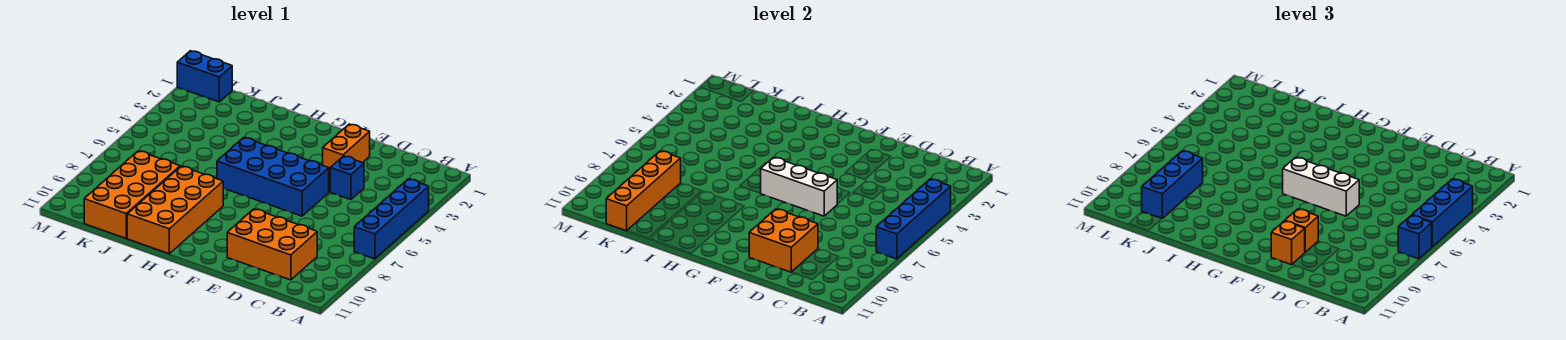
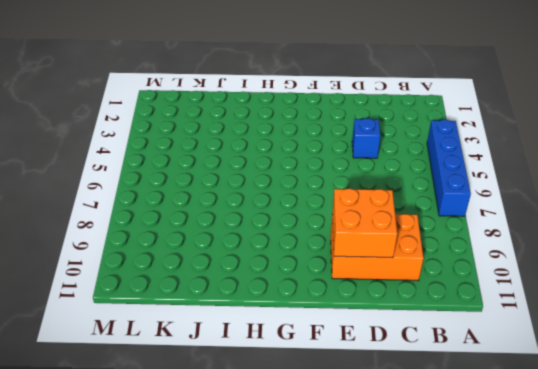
none -> orange brick E2:E3 level 1
none -> blue brick E5:H6 level 1
none -> orange brick H8:I11 level 1

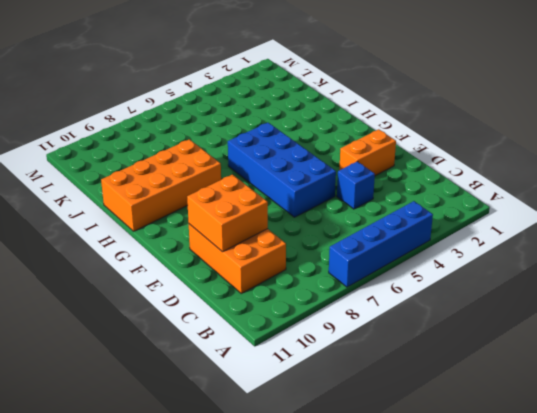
none -> orange brick J8:K11 level 1
none -> blue brick L1:M1 level 1
none -> blue brick A4:A7 level 2

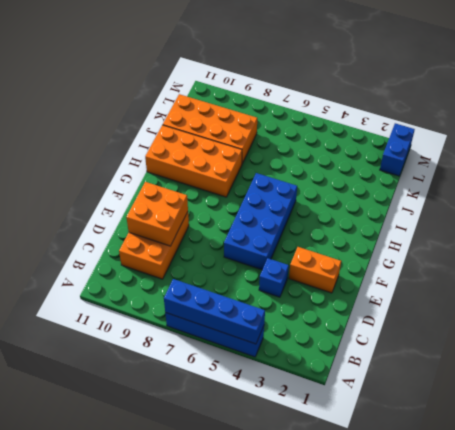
none -> white brick E6:G6 level 2
none -> orange brick K8:K11 level 2
none -> blue brick A4:A6 level 3

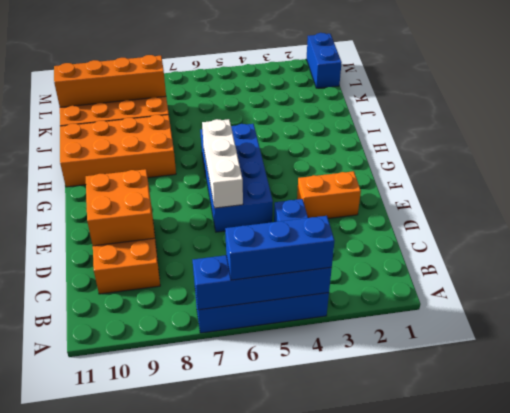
none -> blue brick A7 level 3
none -> white brick E6:G6 level 3
none -> orange brick E9 level 3

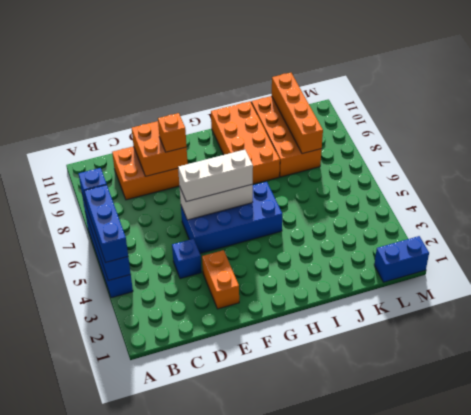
none -> orange brick E10 level 3
none -> blue brick K8:K10 level 3

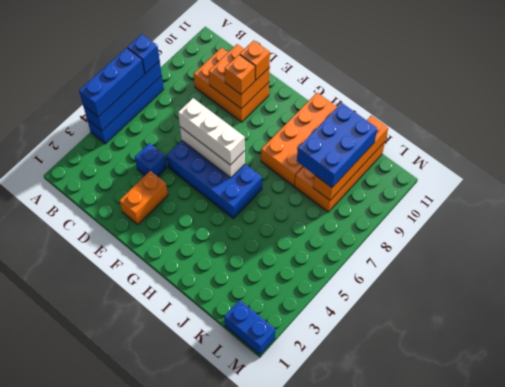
blue brick J8:K10 level 3 -> blue brick K8:K10 level 3

